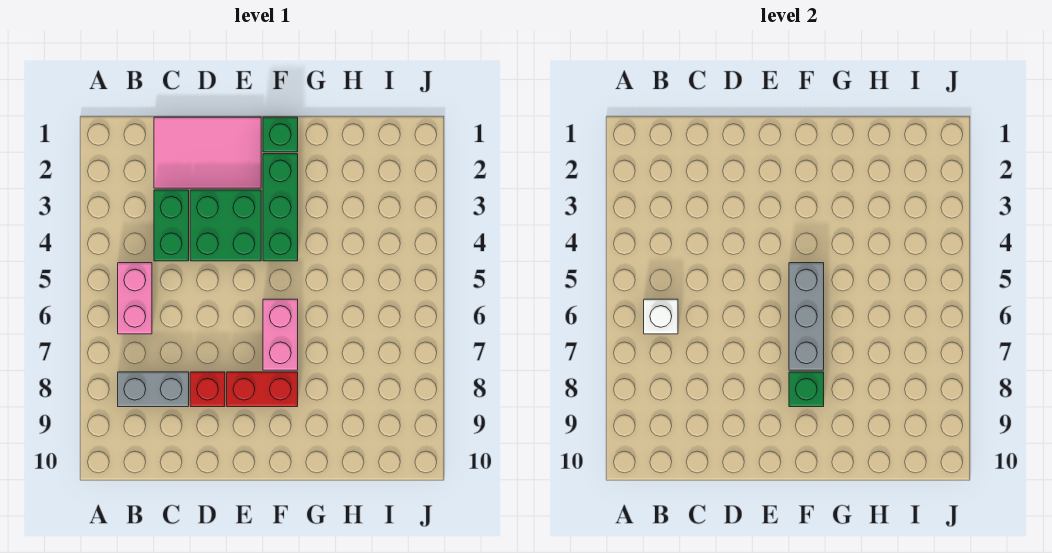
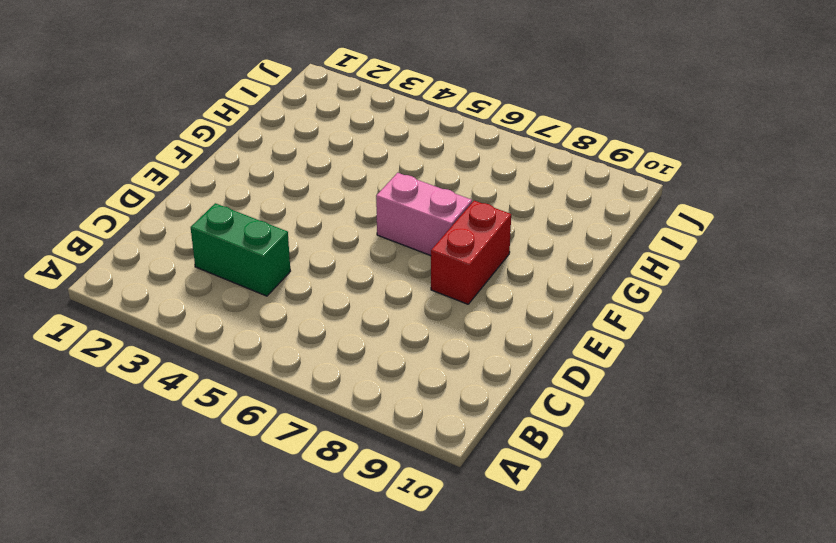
none -> pink brick B5:B6 level 1
none -> grey brick B8:C8 level 1
none -> pink tile C1:E2 level 1

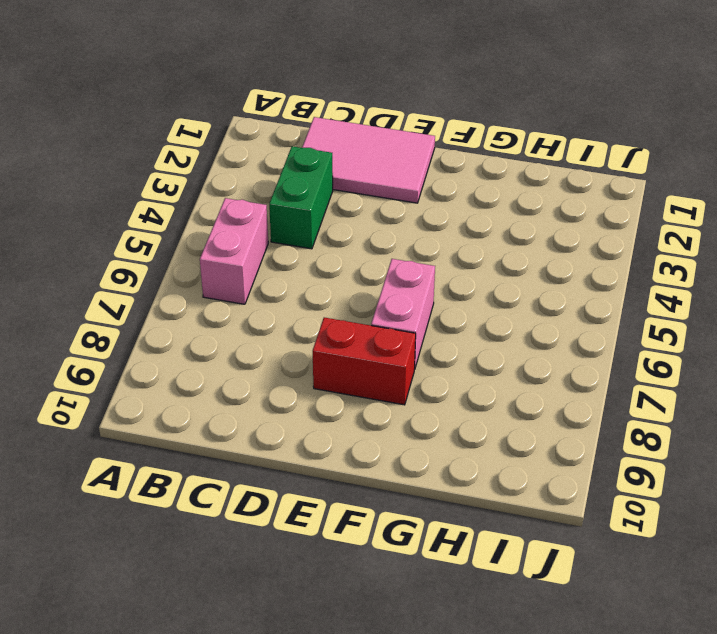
none -> grey brick B8:C8 level 1
none -> green brick D3:E4 level 1
none -> red brick D8 level 1

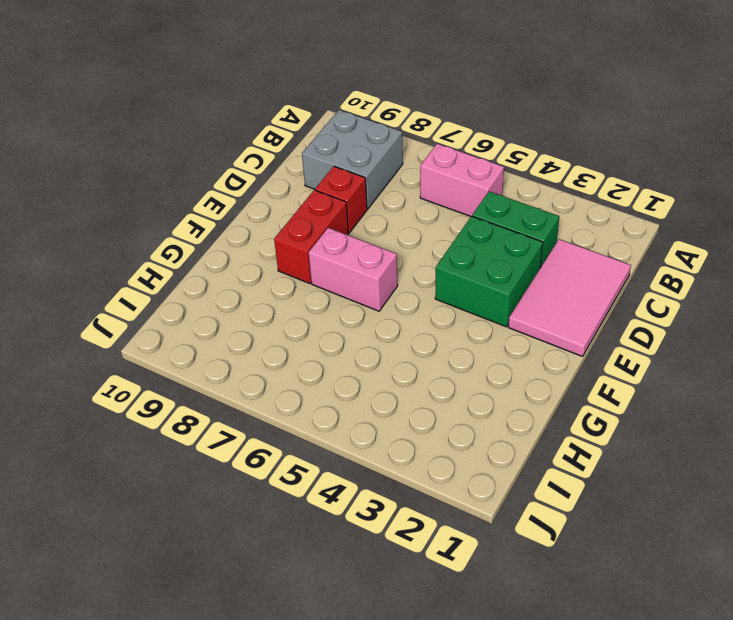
grey brick B8:C9 level 1 -> grey brick B8:C8 level 1
none -> green brick F1 level 1
none -> green brick F2:F4 level 1
none -> white brick B6 level 2

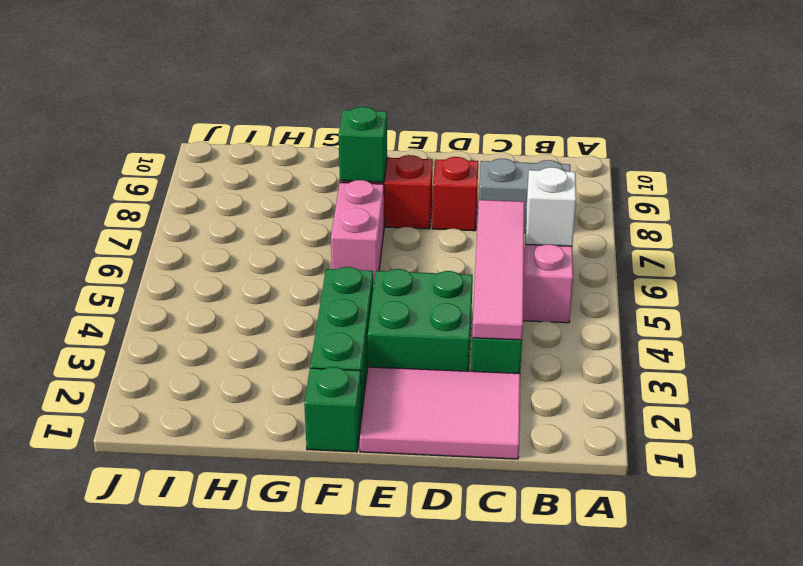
pink tile C3:C6 level 2 -> none
none -> grey brick F5:F7 level 2

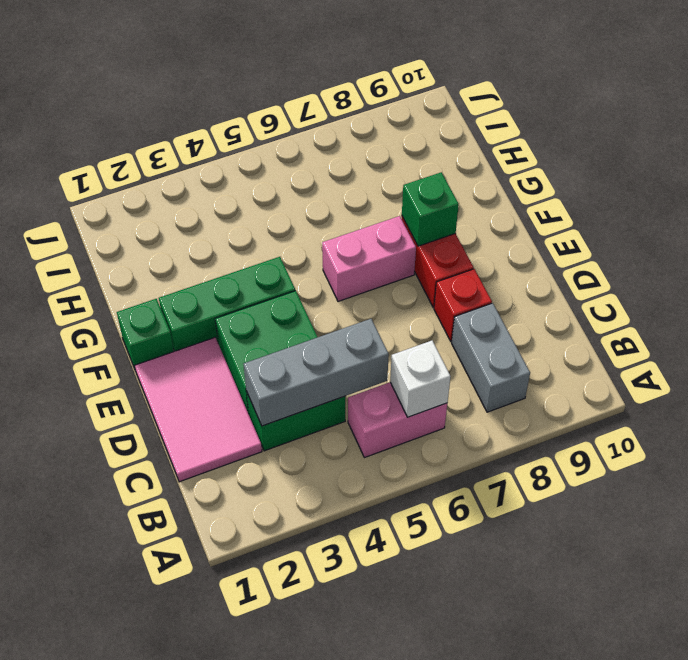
grey brick C3:C5 level 2 -> grey brick F5:F7 level 2

